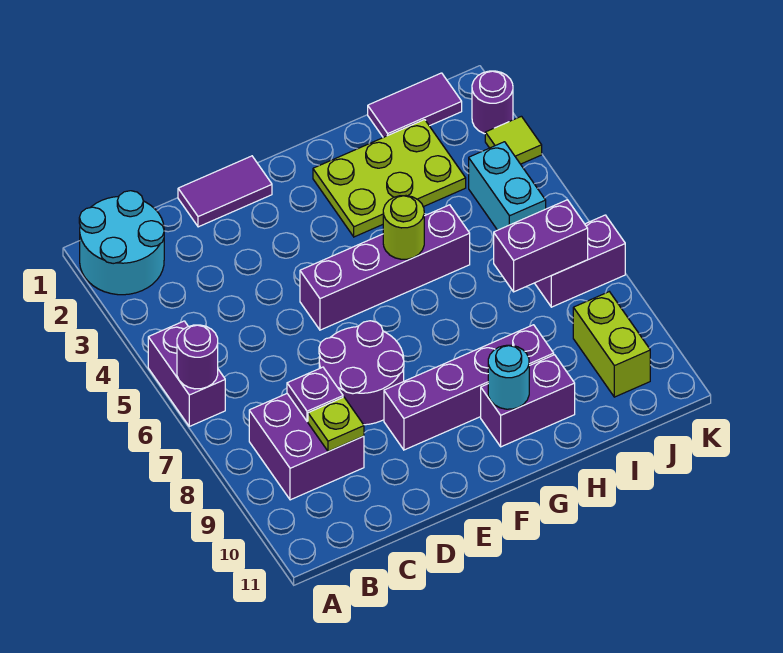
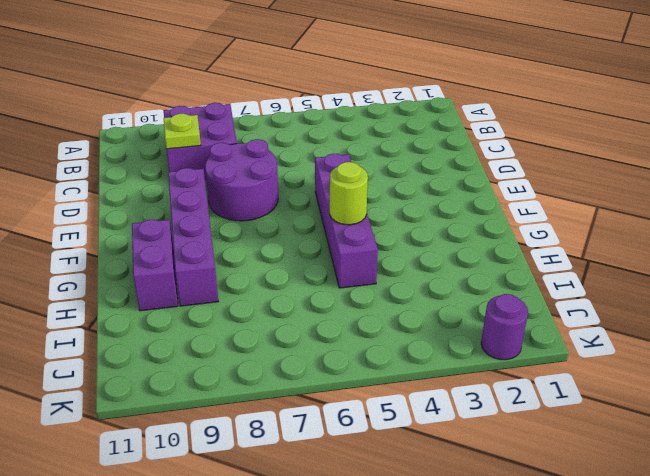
none -> cyan round brick A1:B2 level 1
none -> purple brick A5:A6 level 1
none -> purple tile D1:E1 level 1

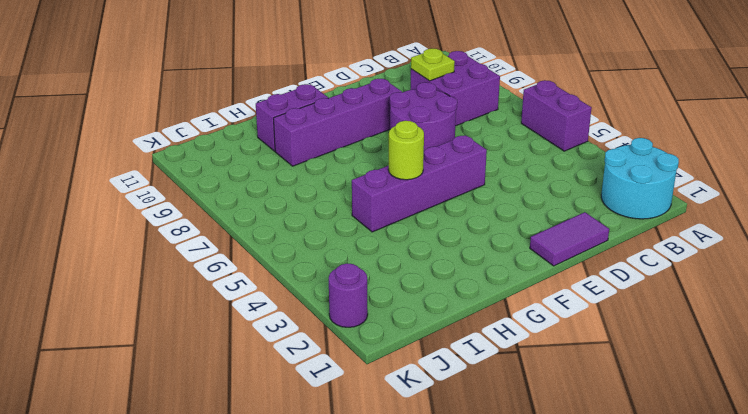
none -> lime plate G2:I3 level 1
none -> purple tile I1:J1 level 1
none -> cyan brick J4:J5 level 1

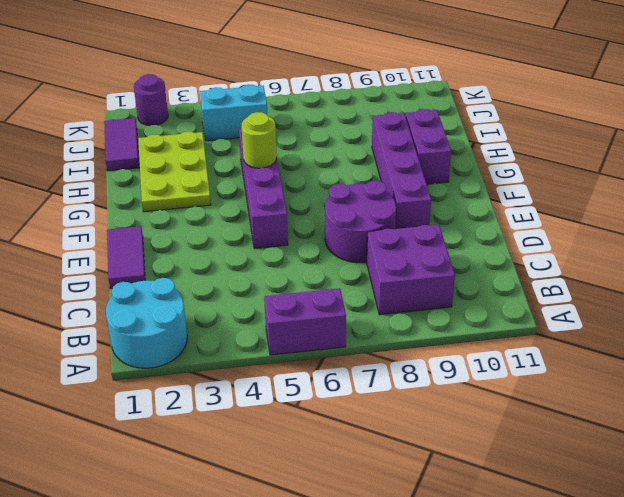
none -> purple brick J7:K7 level 1
none -> lime brick J9:J10 level 1
none -> lime tile K3 level 1

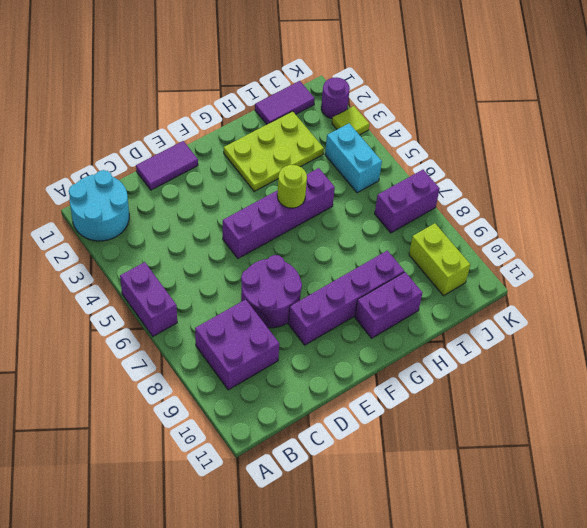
none -> purple round brick A6 level 2
none -> purple plate C8 level 2
none -> lime plate C9 level 2

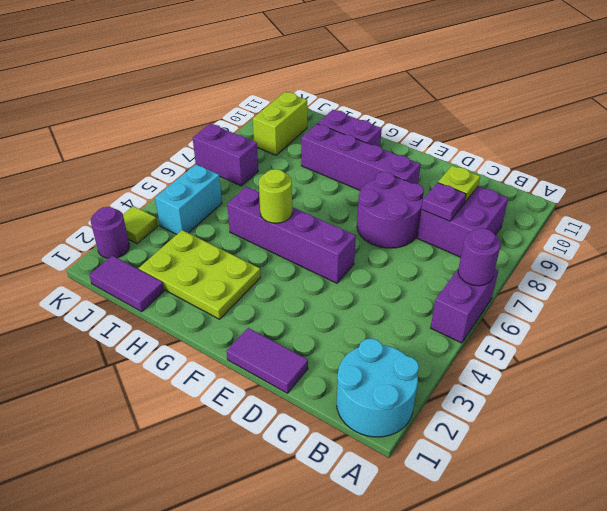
none -> cyan round brick G10 level 2
none -> purple brick I7:J7 level 2

